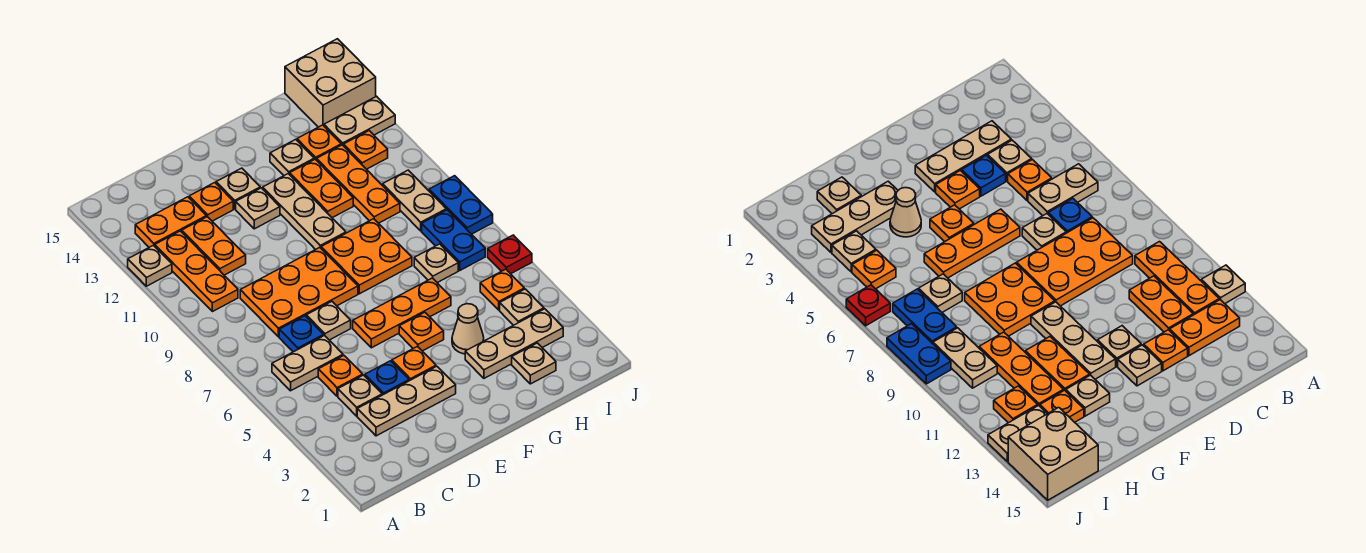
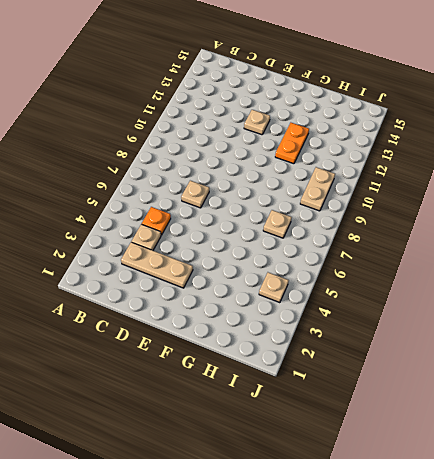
none -> tan plate A12 level 1
none -> tan plate B6:C6 level 1
none -> orange plate B10:B12 level 1
none -> orange plate B13:C13 level 1

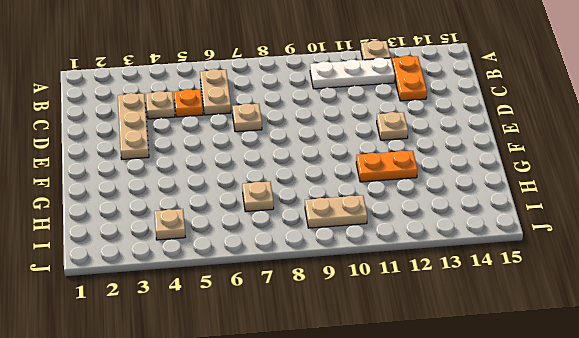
white plate B10:B12 level 1 -> orange plate B10:B12 level 1
none -> blue plate C7 level 1
none -> orange plate C8:E9 level 1
none -> orange plate C11:C12 level 1
none -> blue plate D4 level 1

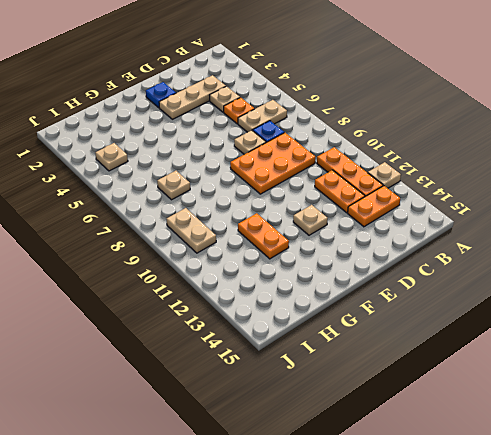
blue plate E2 level 1 -> blue plate D4 level 1
none -> orange plate D13 level 1
none -> orange plate E4 level 1
none -> orange plate E6:G6 level 1
none -> tan plate E13 level 1

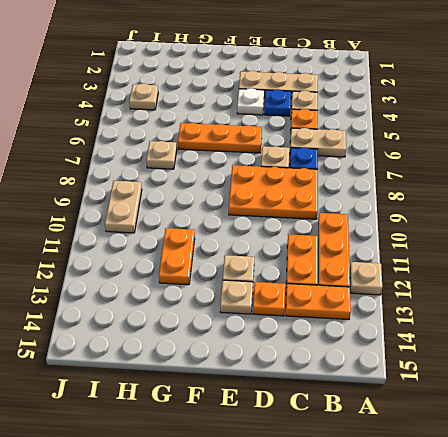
white plate E4 level 1 -> orange plate E4 level 1
none -> orange plate F5 level 1
none -> orange plate F8:G9 level 1
none -> tan plate F10:F12 level 1
none -> tan plate G3:I3 level 1

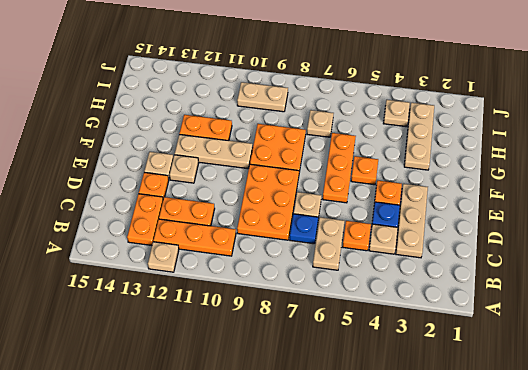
none -> tan cone G4 level 1
none -> tan plate G13 level 1
none -> tan plate H2 level 1
none -> orange plate H10:H12 level 1

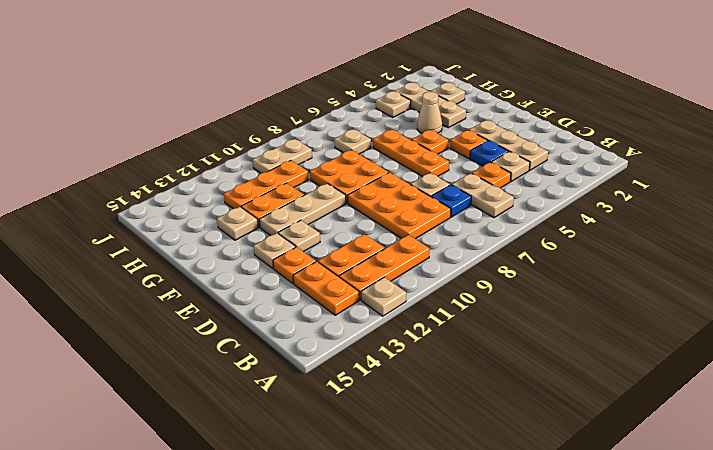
none -> orange plate H13 level 1
none -> orange plate I5 level 1
none -> blue plate I7:I8 level 1
none -> orange plate I12 level 1

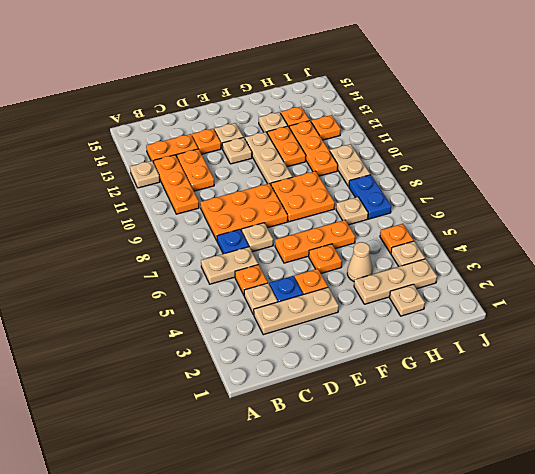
none -> tan plate I13:J13 level 1
none -> tan brick I14:J15 level 1
none -> red plate J6 level 1
none -> blue plate J8:J9 level 1

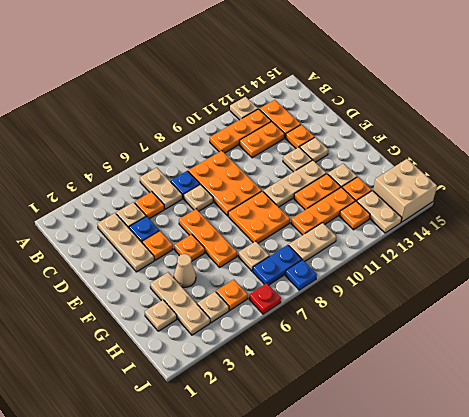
blue plate J8 level 1 -> blue plate J8:J9 level 1

